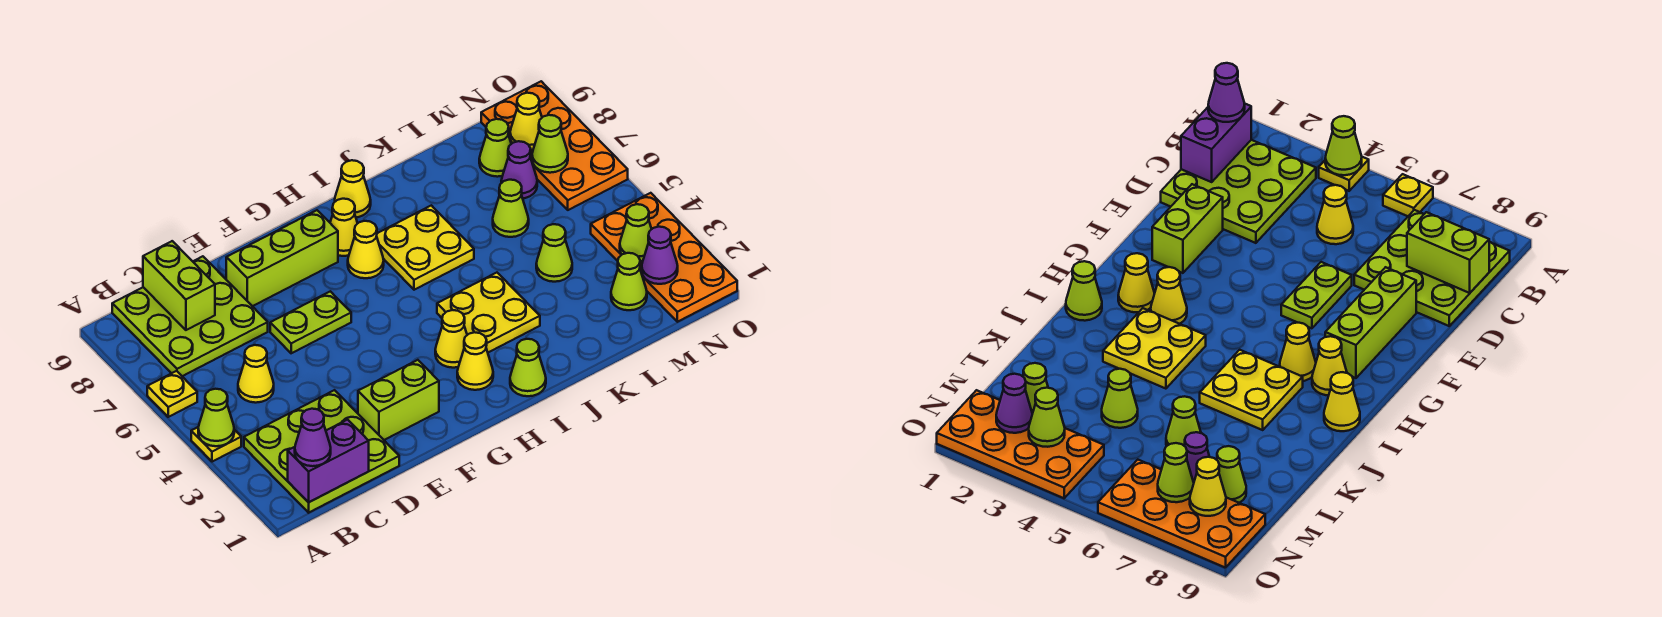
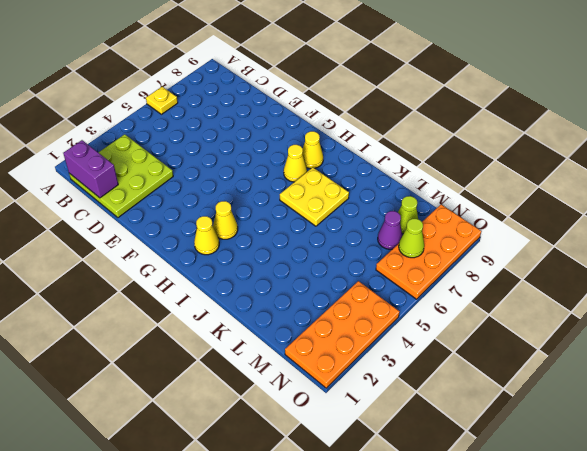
none -> yellow plate A4 level 1
none -> lime plate B7:D9 level 1
none -> yellow cone C5 level 1
none -> lime brick E2:F2 level 1

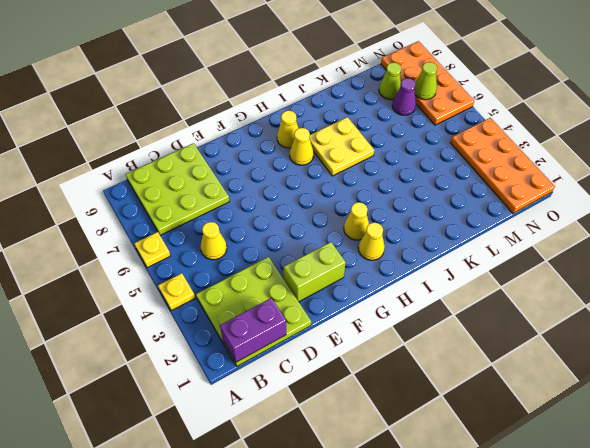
none -> lime plate E6:F6 level 1
none -> lime brick E8:G8 level 1
none -> lime cone I1 level 1
none -> yellow plate I3:J4 level 1

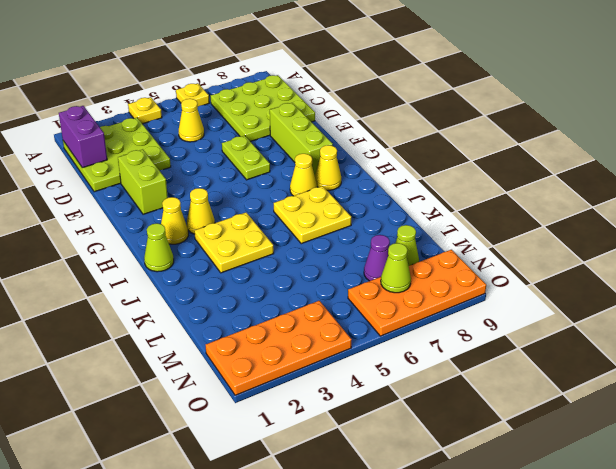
none -> yellow cone I9 level 1
none -> lime cone L4 level 1
none -> lime cone L6 level 1
none -> lime cone M2 level 1

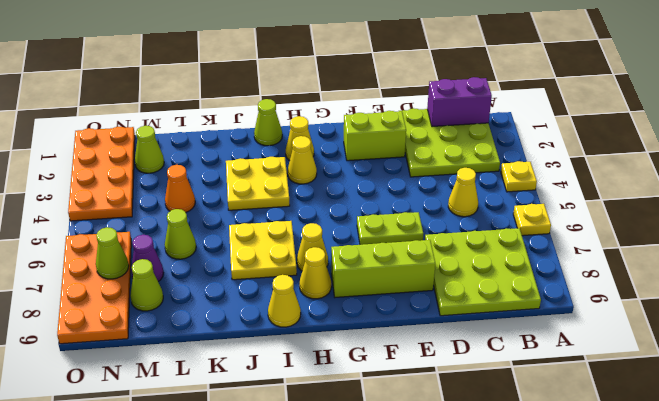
orange cone L4 level 1 -> lime cone L4 level 1
none -> lime cone A4 level 2
none -> lime brick C8:C9 level 2
none -> purple cone N2 level 2
none -> lime cone N3 level 2

